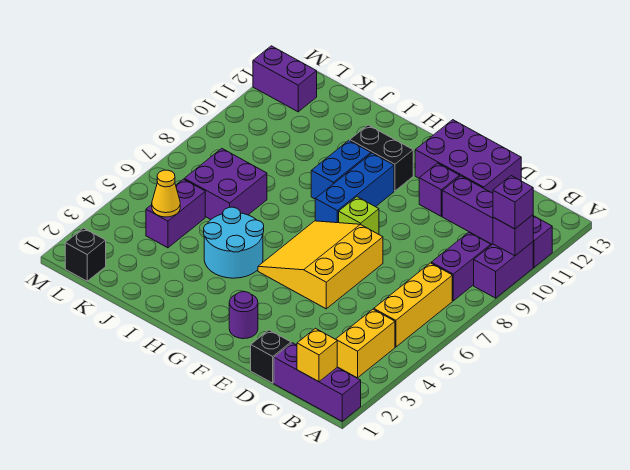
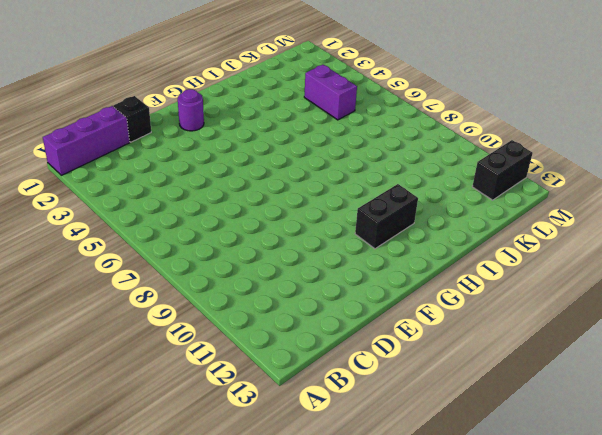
black brick L12:M12 level 1 -> purple brick L12:M12 level 1
none -> purple brick A9:A10 level 1
none -> purple brick A11:D11 level 1
none -> yellow brick B3:B4 level 1

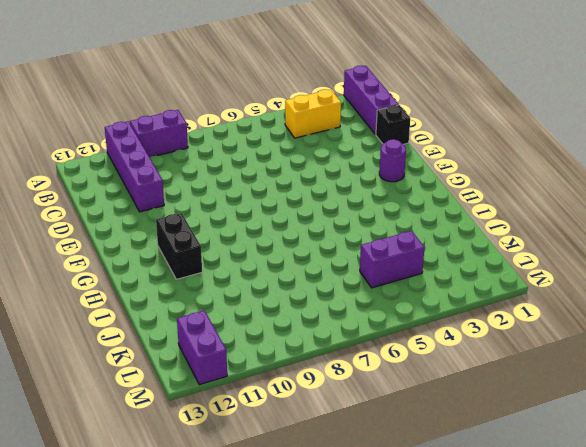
none -> yellow brick B5:B7 level 1
none -> purple brick B8:B9 level 1
none -> purple brick D12:F13 level 1

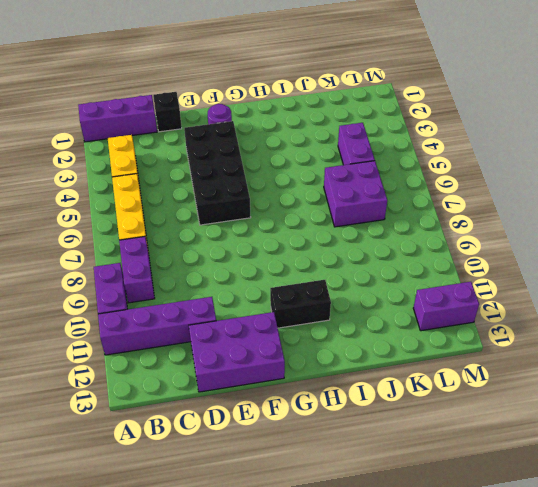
black brick E3:F6 level 1 -> yellow slope E5:G7 level 1 top E
none -> purple brick E11 level 1
none -> lime brick F8 level 1
none -> blue brick G8:G10 level 1

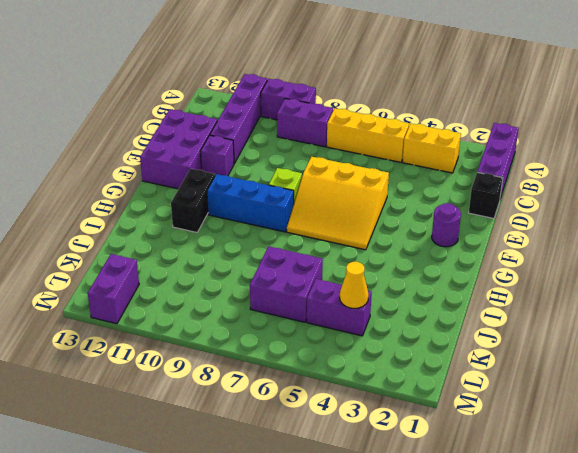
none -> cyan round brick H4:I5 level 1
none -> blue brick H9:H10 level 1
none -> black brick L1 level 1

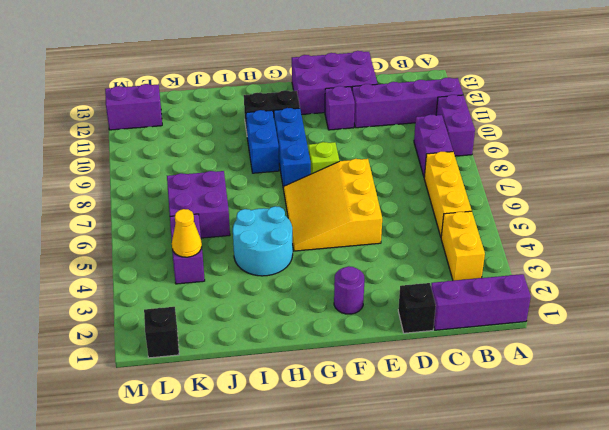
none -> purple brick A10 level 2
none -> yellow brick B1 level 2
none -> purple brick A10 level 3

